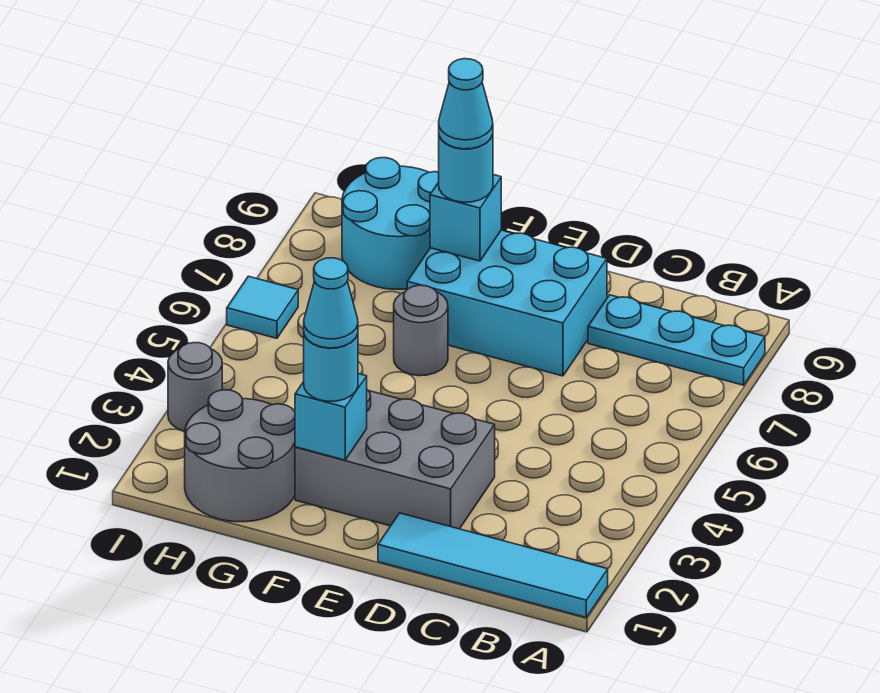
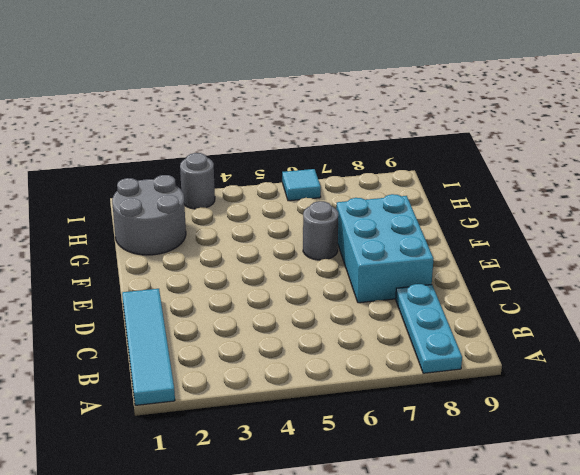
none -> grey brick D2:F3 level 1
none -> cyan round brick G8:H9 level 1
none -> cyan brick F2 level 2

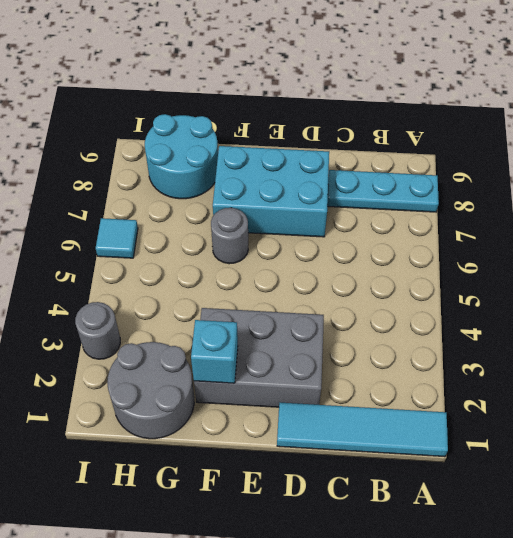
none -> cyan brick F8 level 2
none -> cyan round brick F2 level 3
none -> cyan round brick F8 level 3

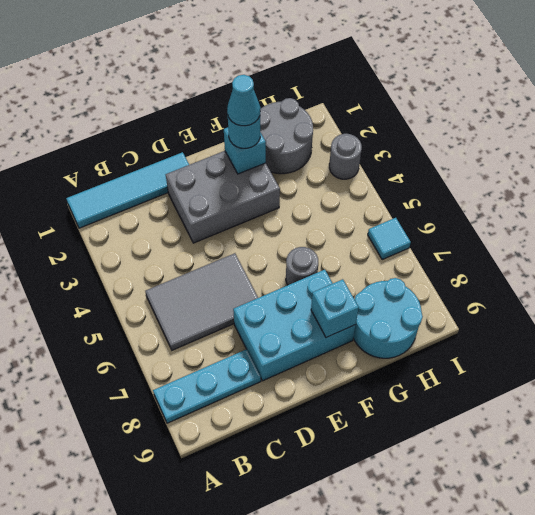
grey tile B5:D6 level 1 -> none
none -> cyan round brick F8 level 3
none -> cyan cone F8 level 4

